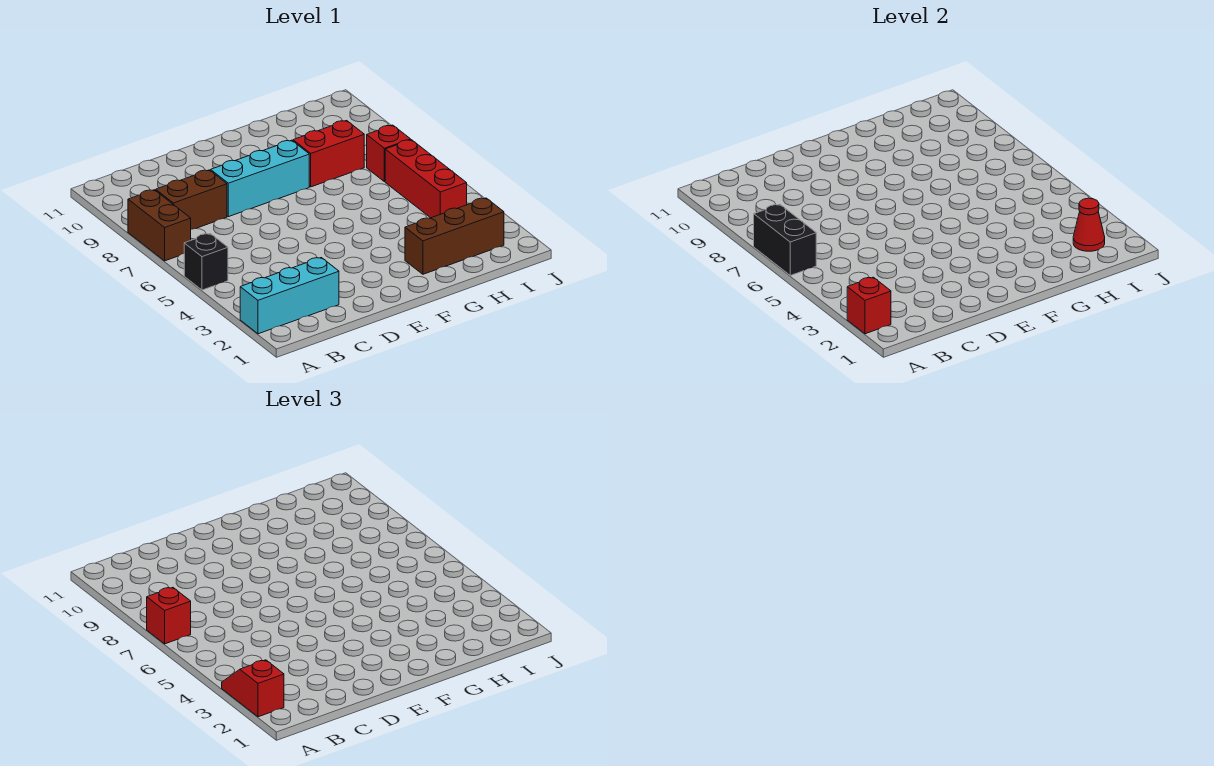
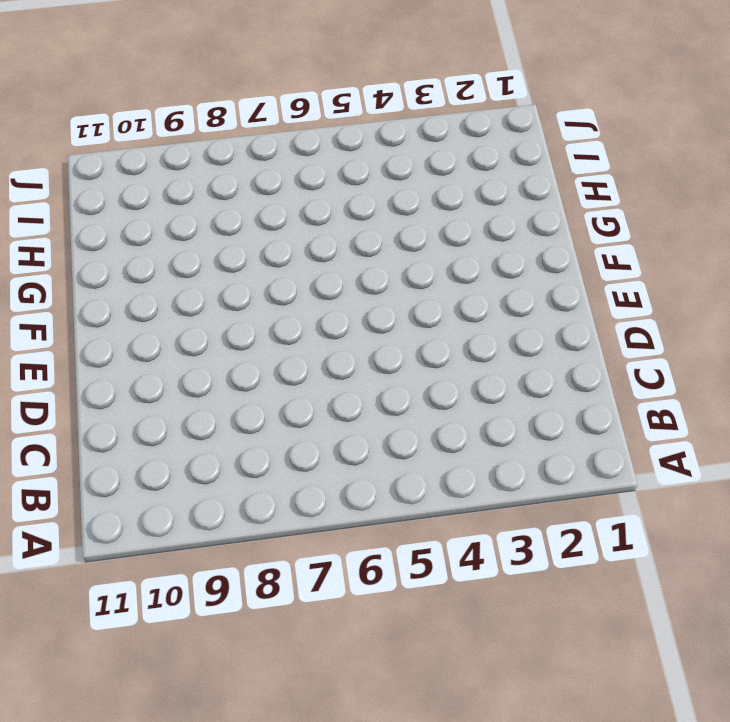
none -> cyan brick A2:C2 level 1
none -> black brick A5 level 1
none -> brown brick A7:A8 level 1

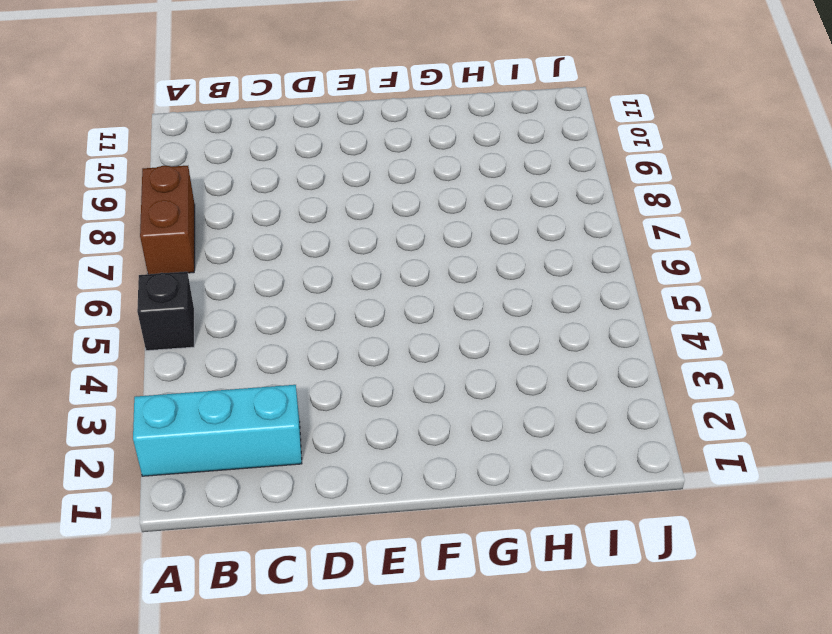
none -> brown brick B8:C8 level 1
none -> cyan brick D8:F8 level 1
none -> brown brick G2:I2 level 1

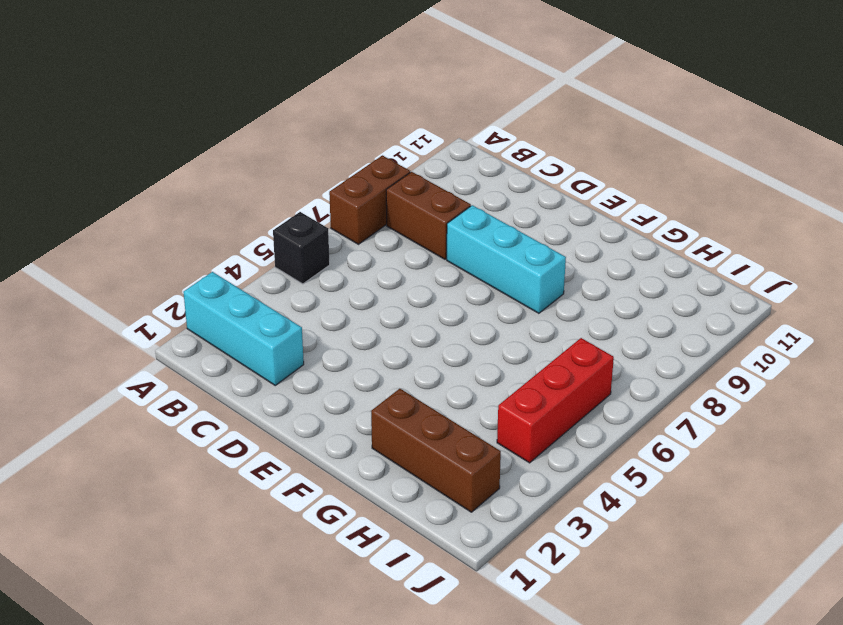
none -> red brick G8:H8 level 1
none -> red brick I7 level 1
none -> red brick A2 level 2

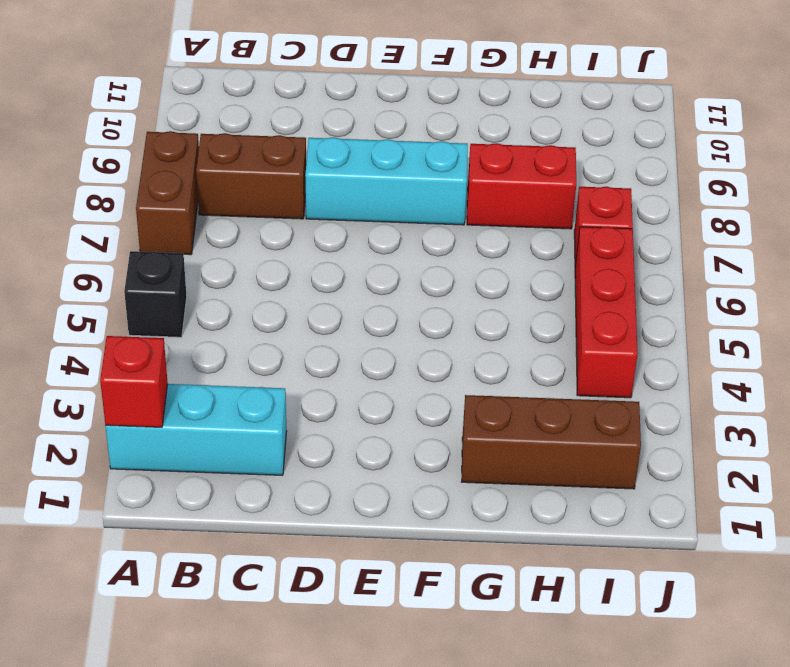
none -> black brick A6:A7 level 2
none -> red cone I2 level 2
none -> red slope A2:A3 level 3 top 2

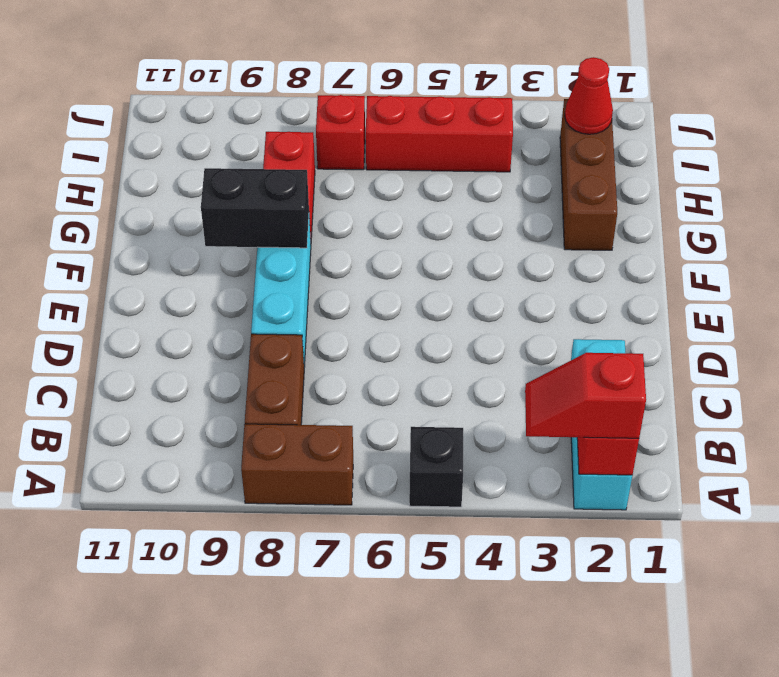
black brick F8:F9 level 2 -> black brick A6:A7 level 2
none -> red brick A7 level 3

